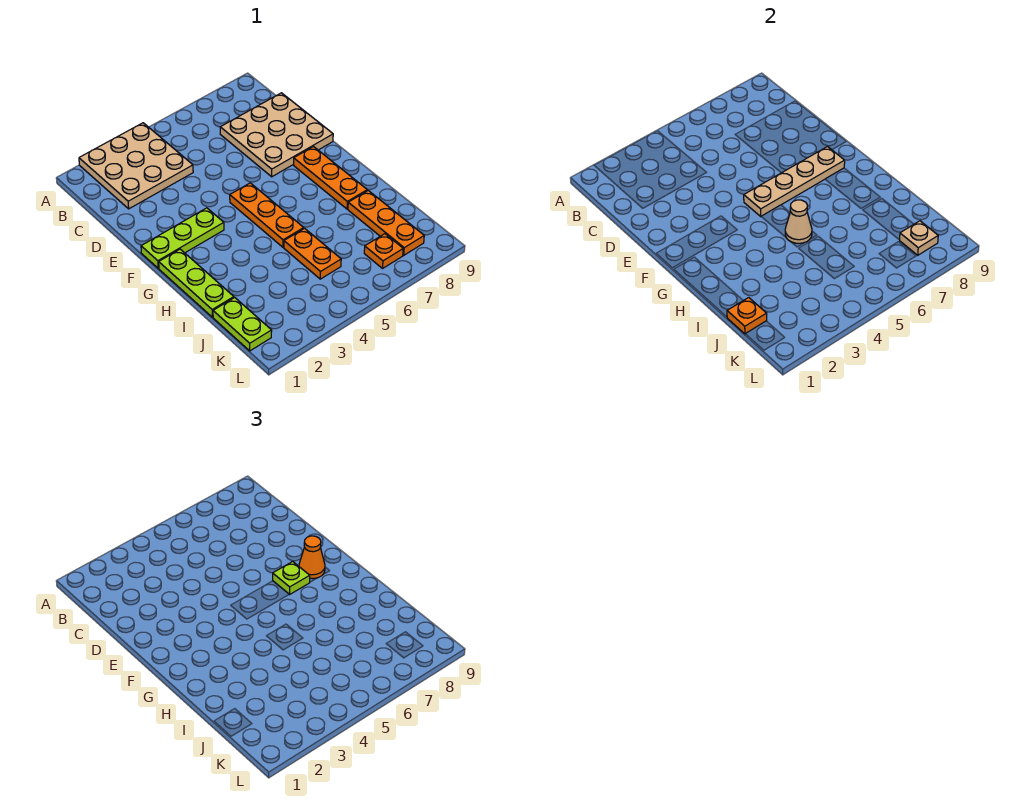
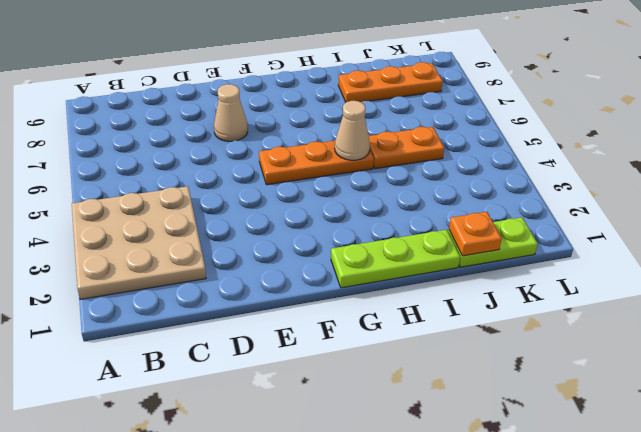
tan cone E7 level 1 -> tan plate C7:E9 level 1
none -> lime plate F1:F3 level 1
none -> orange plate F8:H8 level 1
none -> orange plate K7 level 1

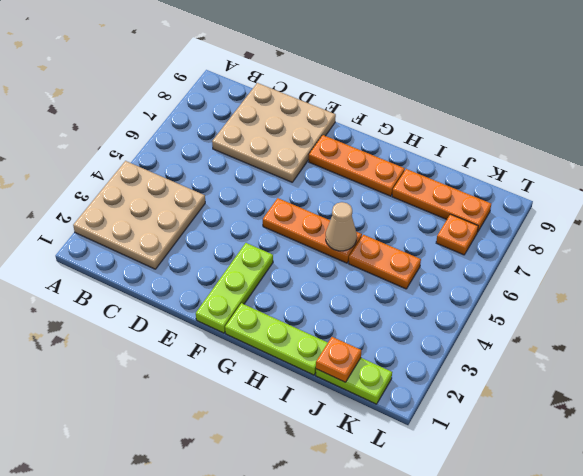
none -> tan plate F5:F8 level 2
none -> tan plate K8 level 2
none -> lime plate F7 level 3

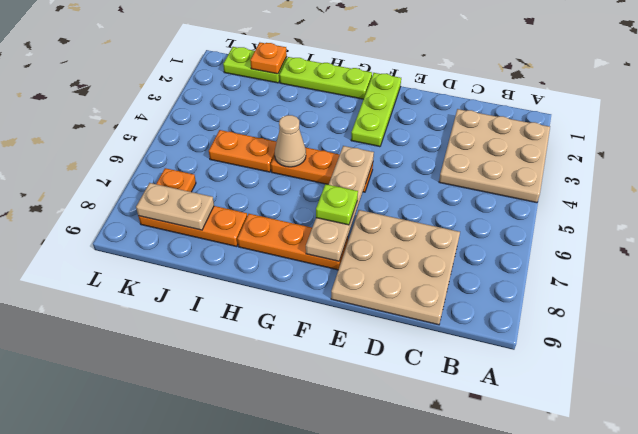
tan plate J8:K8 level 2 -> tan plate K8 level 2
none -> orange cone F8 level 3

